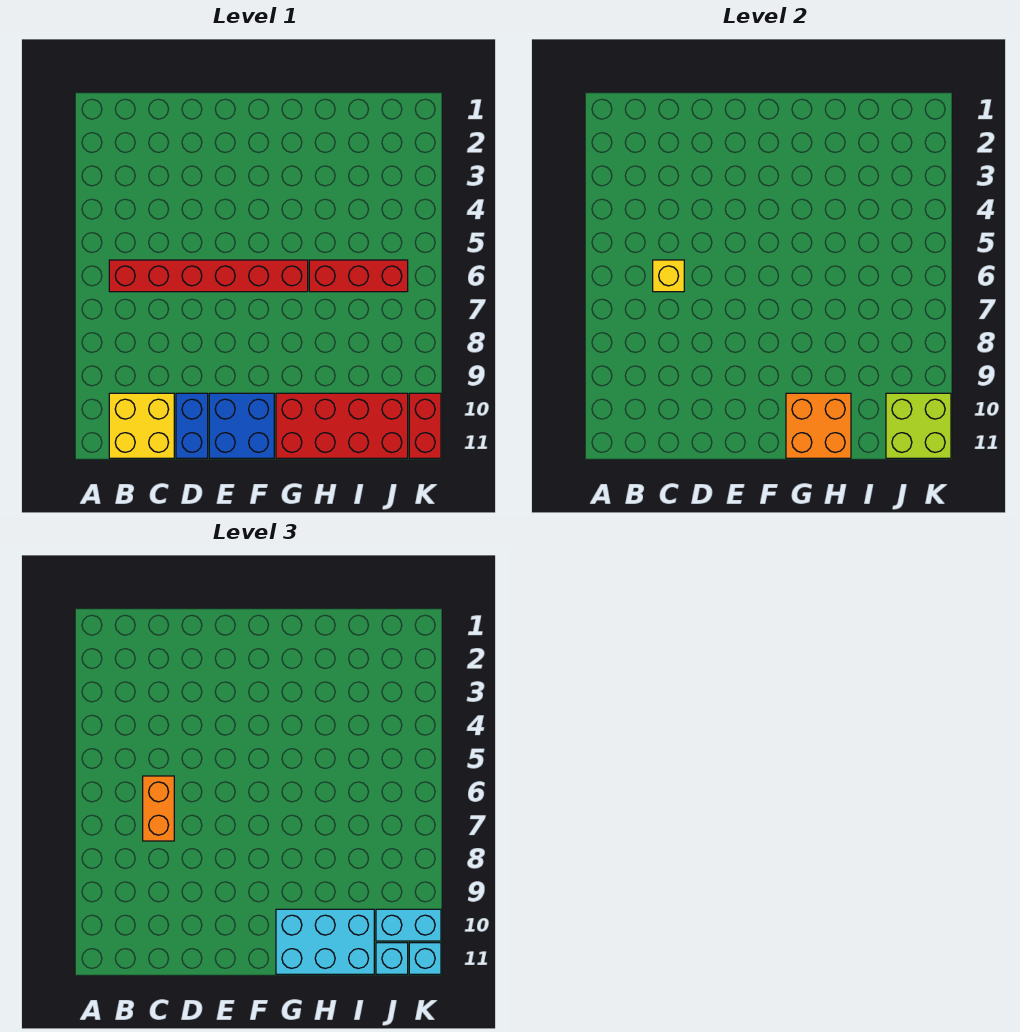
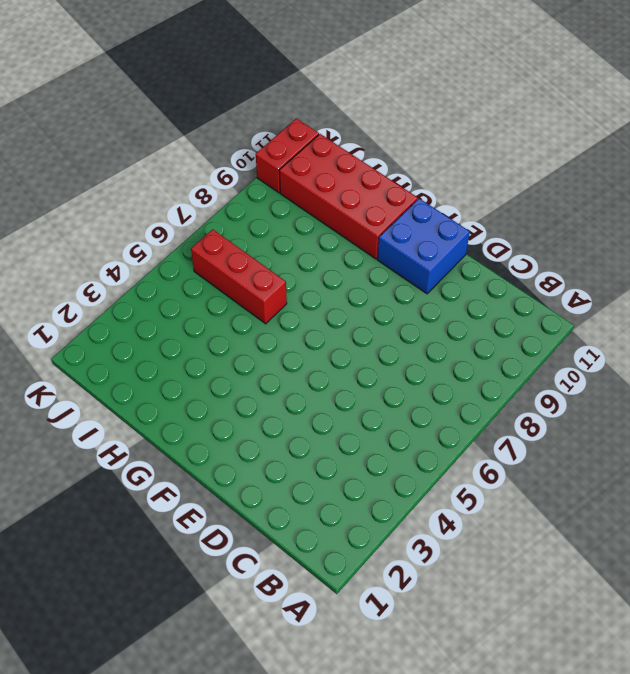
none -> red brick B6:G6 level 1
none -> yellow brick B10:C11 level 1
none -> blue brick D10:D11 level 1

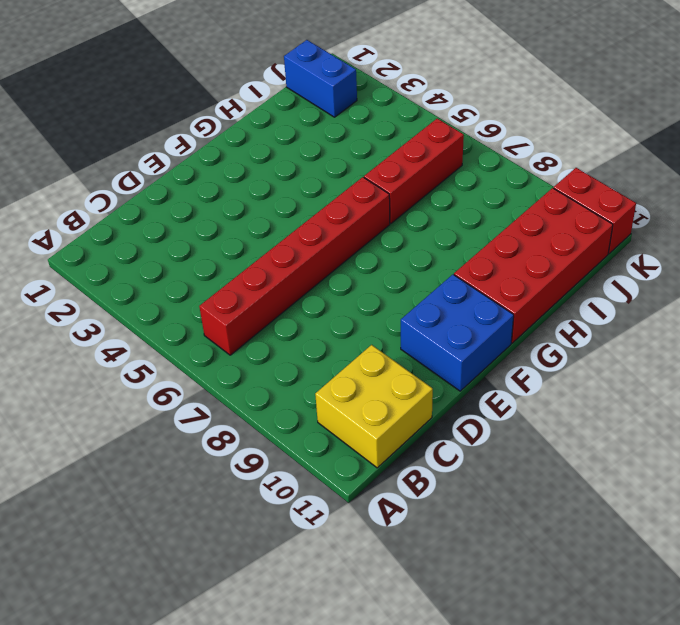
blue brick J1:J2 level 1 -> blue brick D10:D11 level 1
none -> yellow brick C6 level 2
none -> orange brick G10:H11 level 2
none -> lime brick J10:K11 level 2

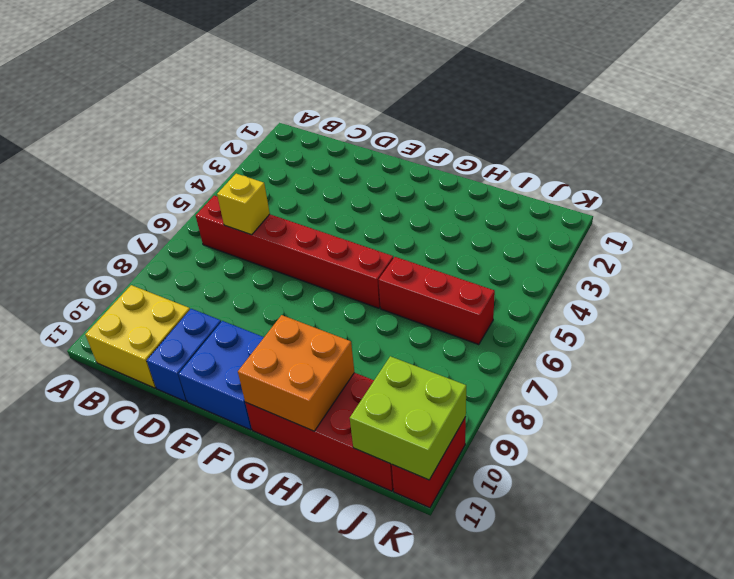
none -> orange brick C6:C7 level 3
none -> cyan brick G10:I11 level 3
none -> cyan brick J10:K10 level 3

